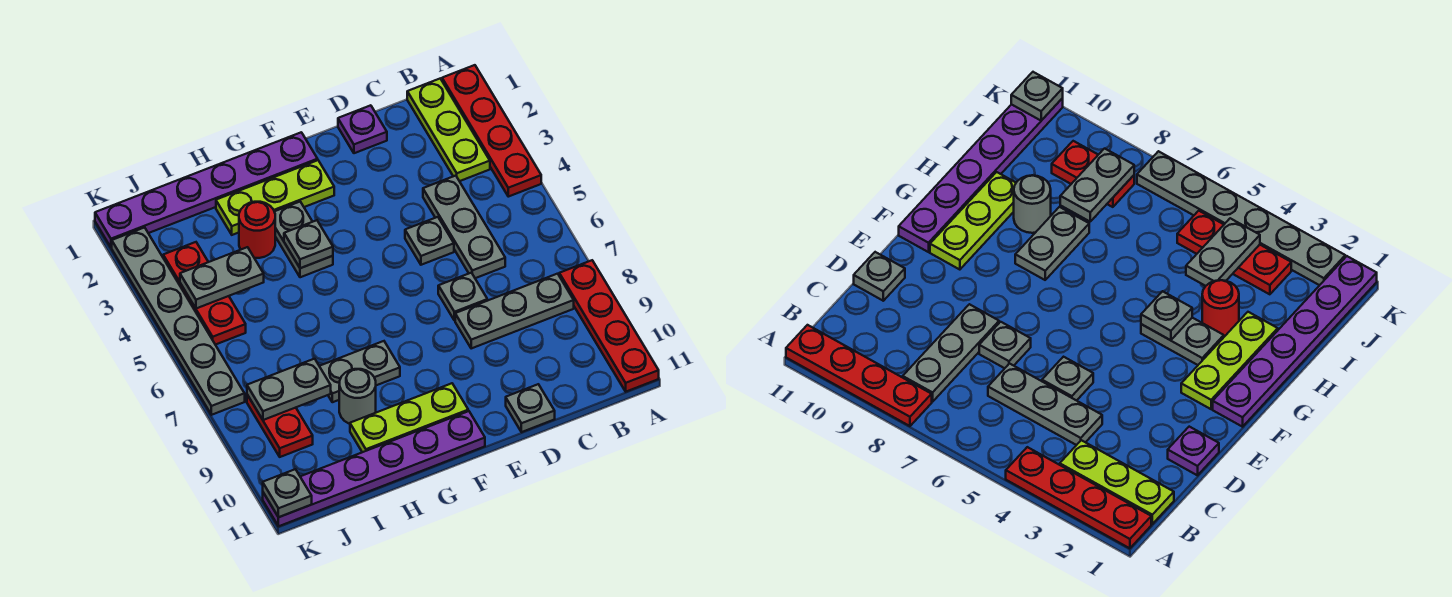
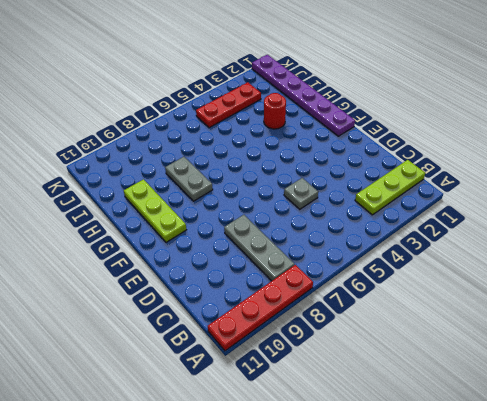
none -> red plate A1:A4 level 1
none -> grey plate C4:C6 level 1
none -> purple plate D1 level 1

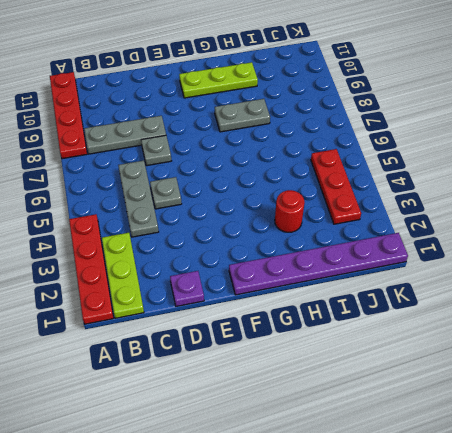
none -> grey plate D11 level 1
none -> lime plate F2:H2 level 1
none -> purple plate F11:K11 level 1

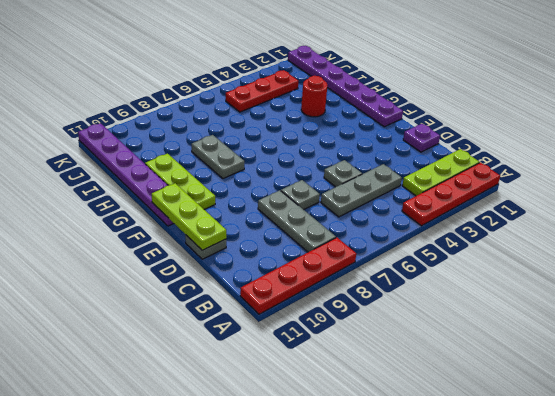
lime plate D11:F11 level 2 -> lime plate F2:H2 level 1
none -> grey plate G3:G4 level 1
none -> grey round brick H9 level 1
none -> red plate J8:J9 level 1

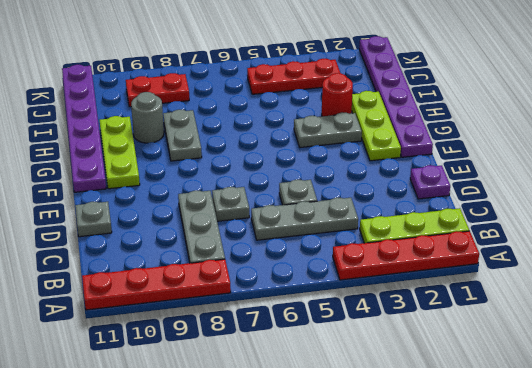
none -> grey plate K2:K7 level 1
none -> grey plate G4 level 2
none -> grey plate I4:J4 level 2

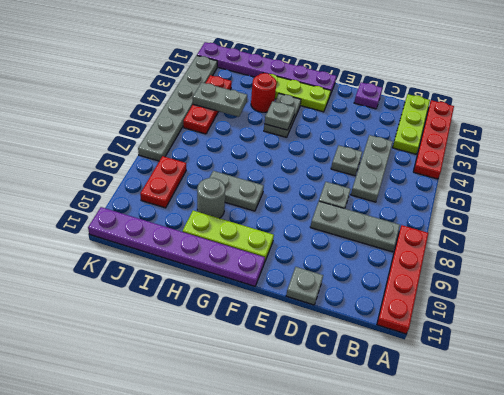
none -> grey plate I8:J8 level 2
none -> grey plate K11 level 2

